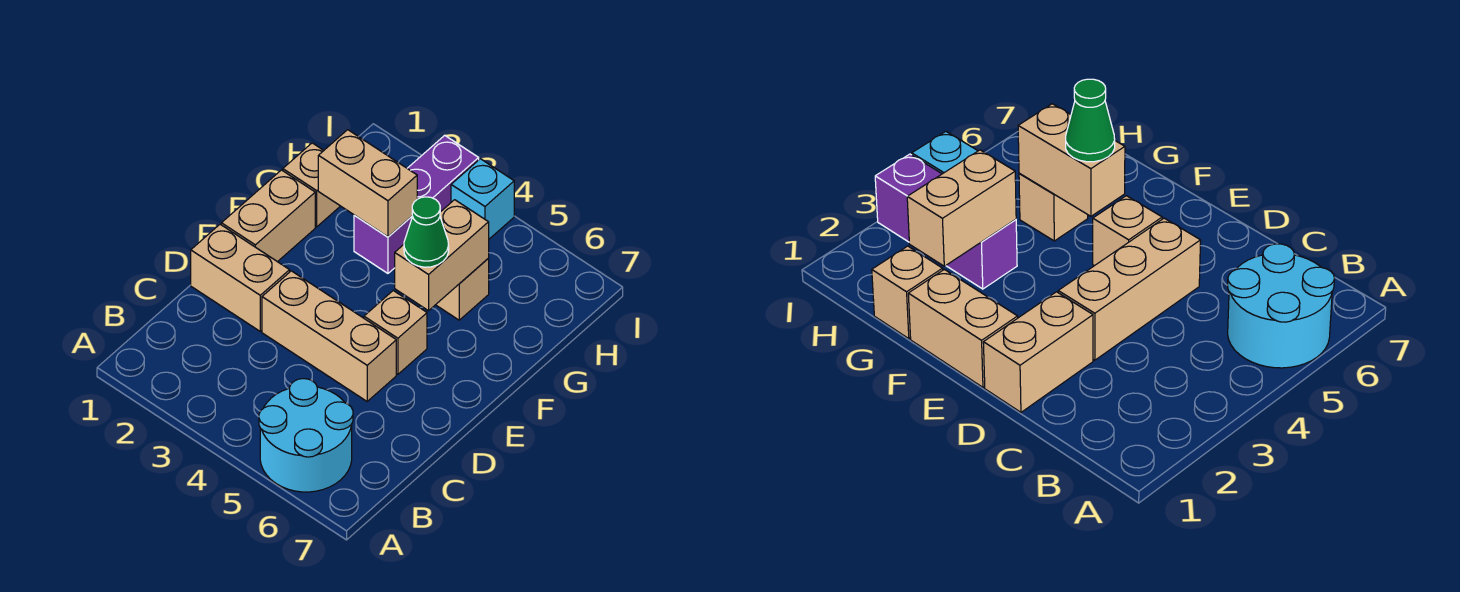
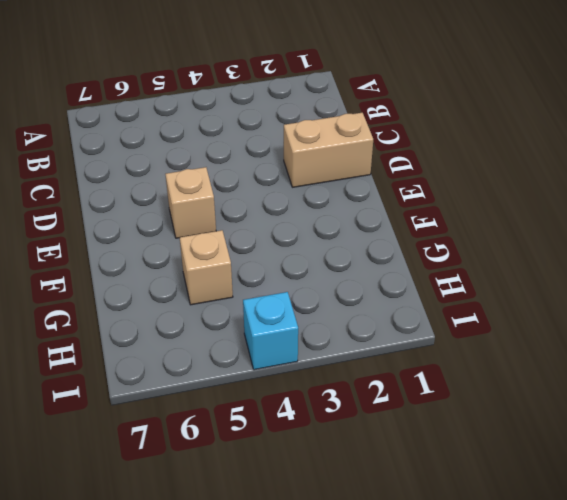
none -> cyan round brick A5:B6 level 1
none -> tan brick D3:D5 level 1
none -> tan brick E1:F1 level 1

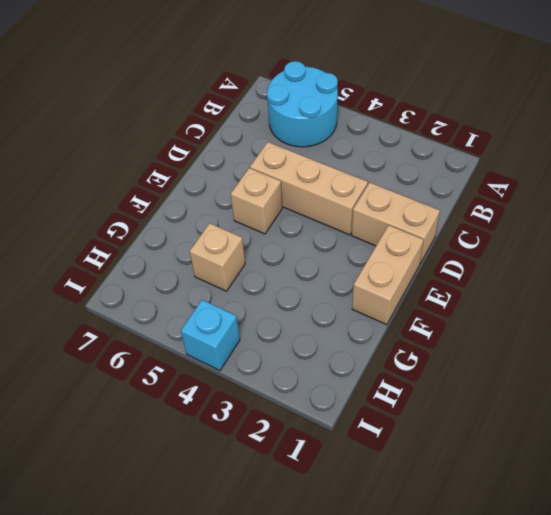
none -> tan brick G1 level 1
none -> purple brick G3:I3 level 1
none -> tan brick F5:G5 level 2

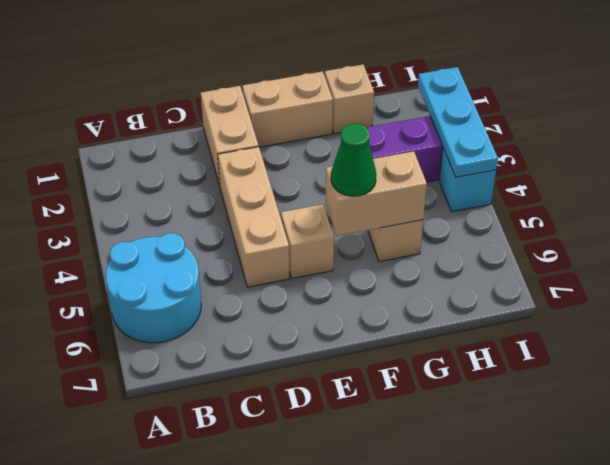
cyan plate I2:I4 level 2 -> none
none -> tan brick G2:G3 level 2

